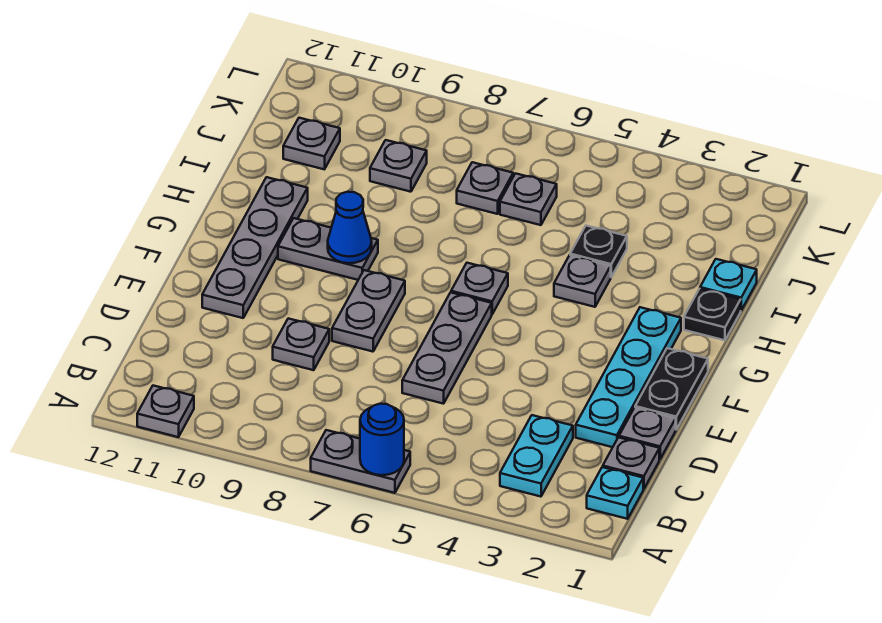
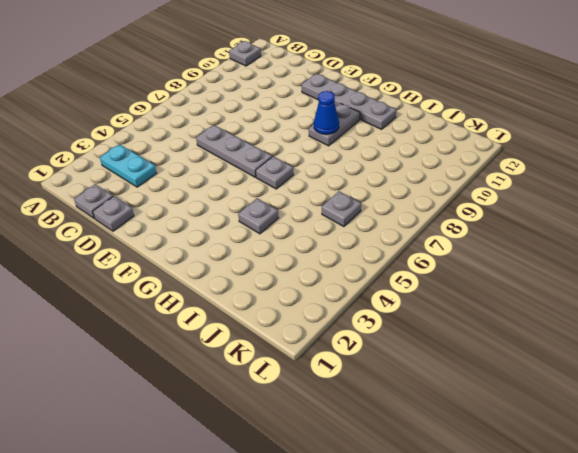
none -> grey plate A6:A7 level 1
none -> cyan plate B1 level 1
none -> cyan plate D2:G2 level 1

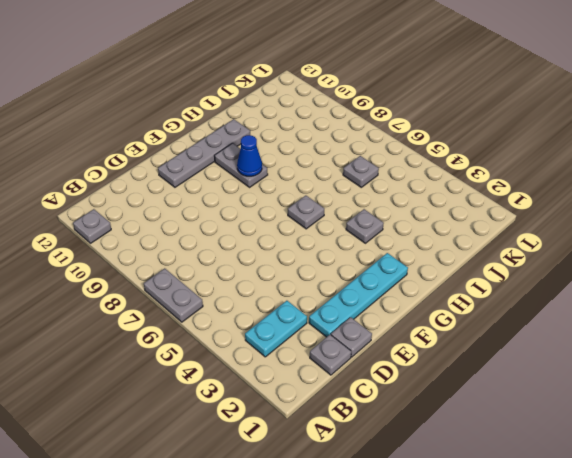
none -> cyan plate B1 level 1
none -> grey plate D6:F6 level 1
none -> grey plate D9 level 1

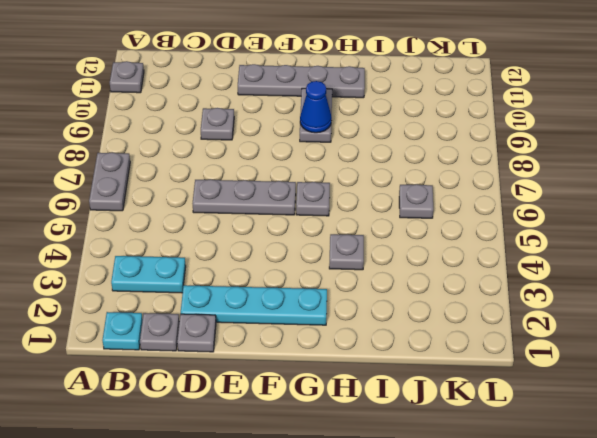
none -> black plate E1:F1 level 1
none -> grey plate E8:F8 level 1
none -> black plate H1 level 1

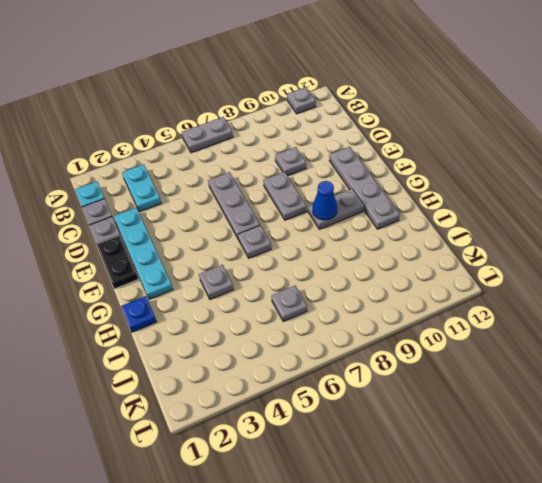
blue plate H1 level 1 -> black plate H1 level 1
none -> cyan plate I1 level 1
none -> black plate I4 level 1
none -> grey plate J7 level 1

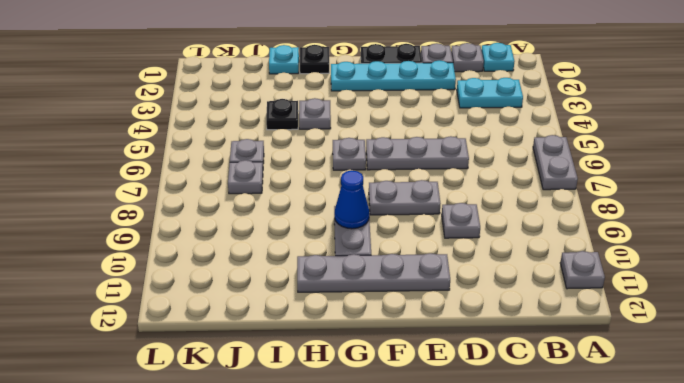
none -> grey plate J9 level 1
none -> grey plate J11 level 1
none -> blue round brick A6 level 2

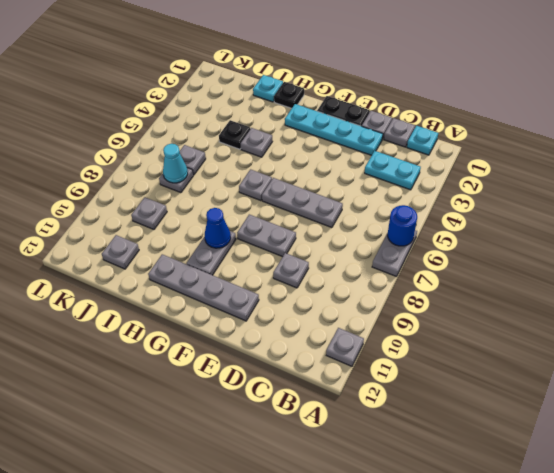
cyan cone J7 level 2 -> none

